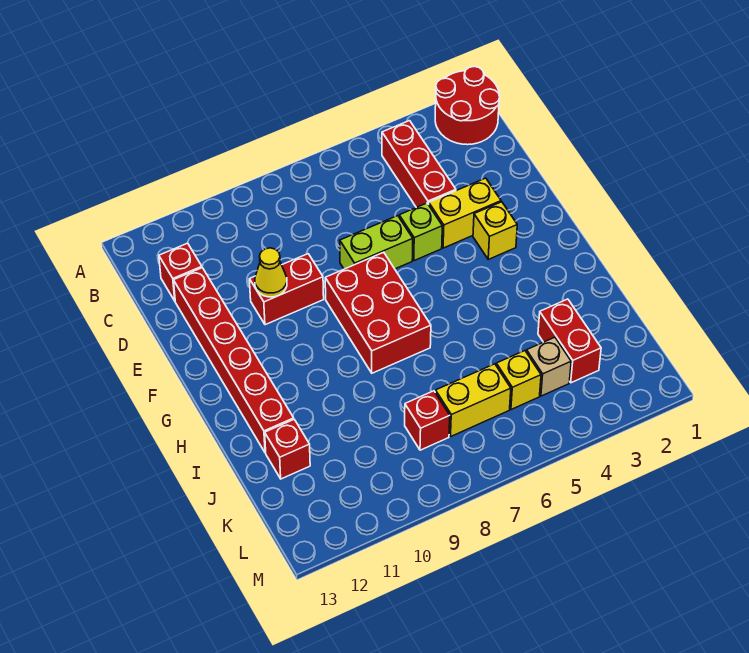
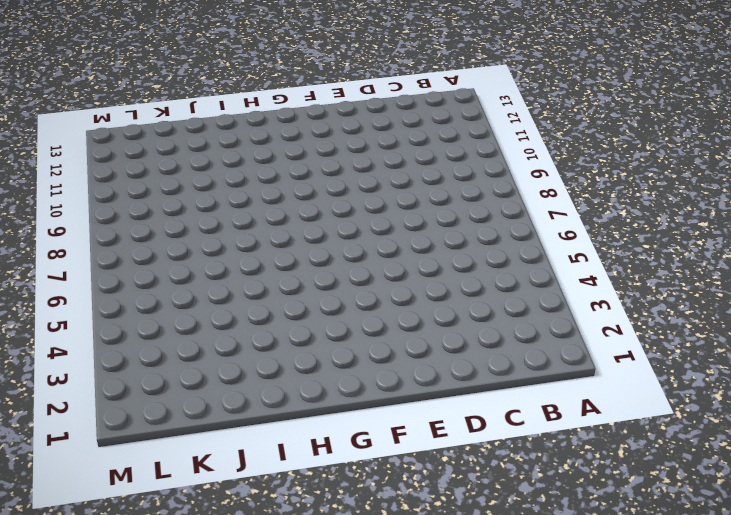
none -> red round brick A1:B2 level 1
none -> red brick B4:D4 level 1
none -> red brick C12 level 1

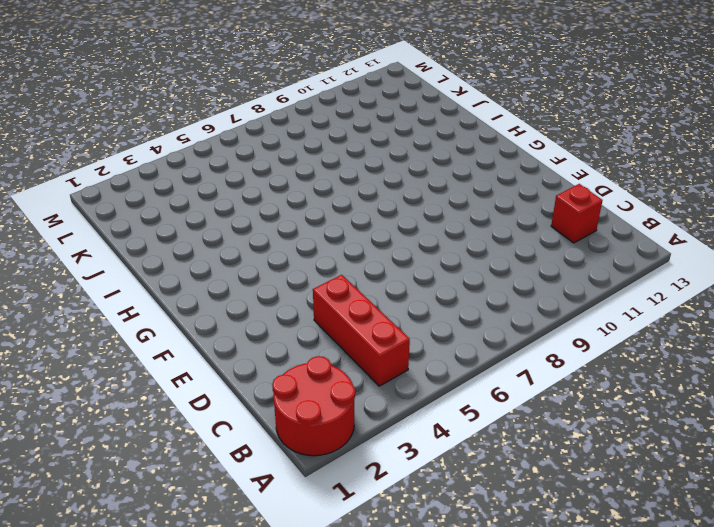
none -> red brick D12:I12 level 1
none -> yellow brick E3:E4 level 1
none -> lime brick E5 level 1

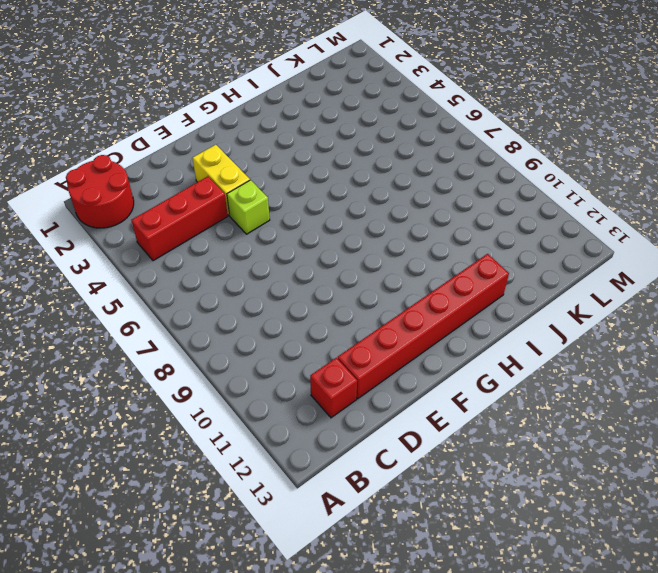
none -> lime brick E6:E7 level 1
none -> red brick E9:E10 level 1
none -> yellow brick F3 level 1

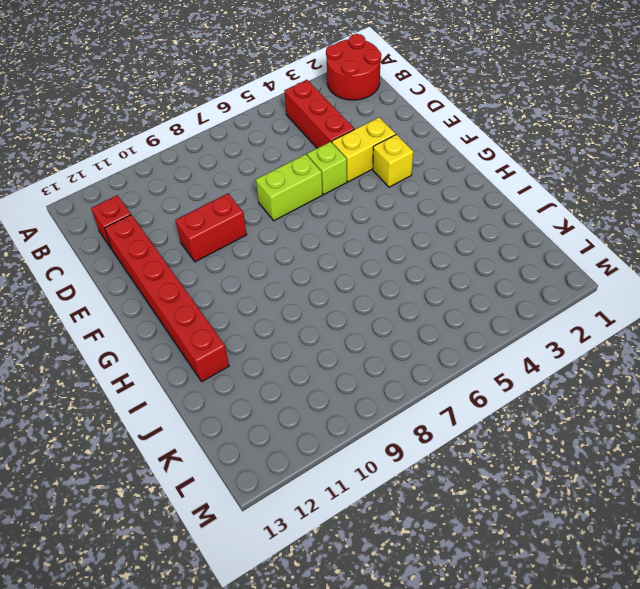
none -> red brick F7:H8 level 1
none -> red brick J3:K3 level 1
none -> red brick J12 level 1

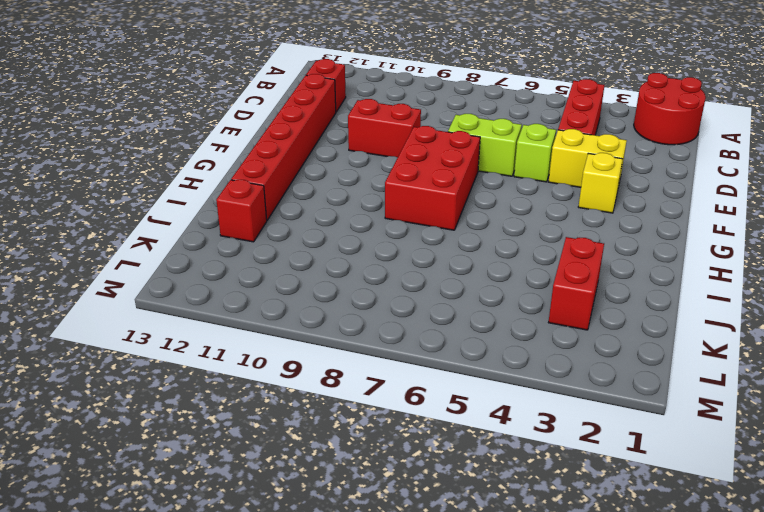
none -> tan brick K4 level 1
none -> yellow brick K5 level 1
none -> yellow brick K6:K7 level 1

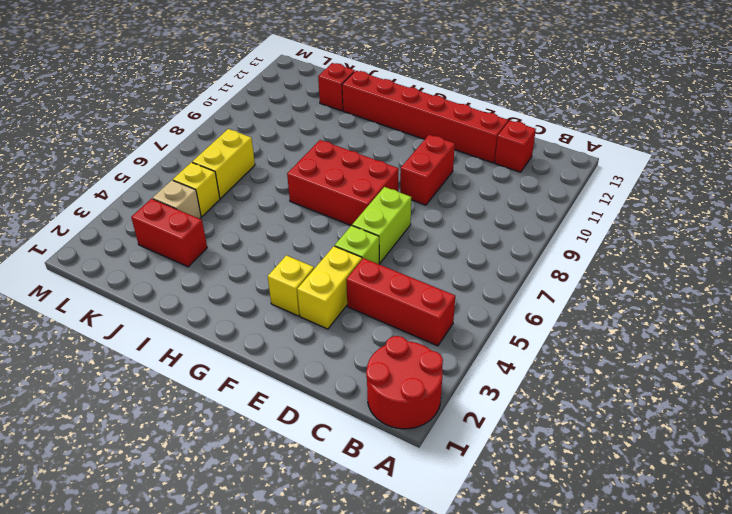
none -> red brick K8 level 1
none -> yellow cone E10 level 2

